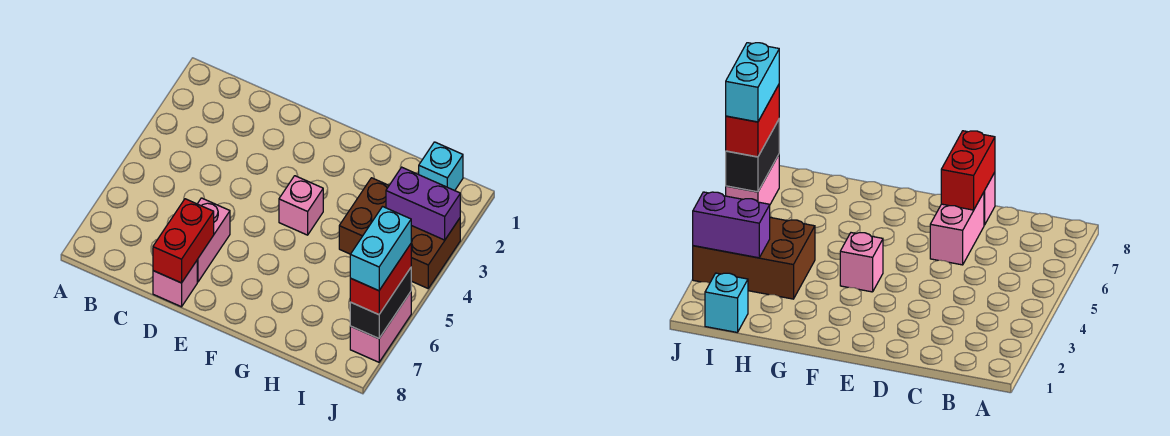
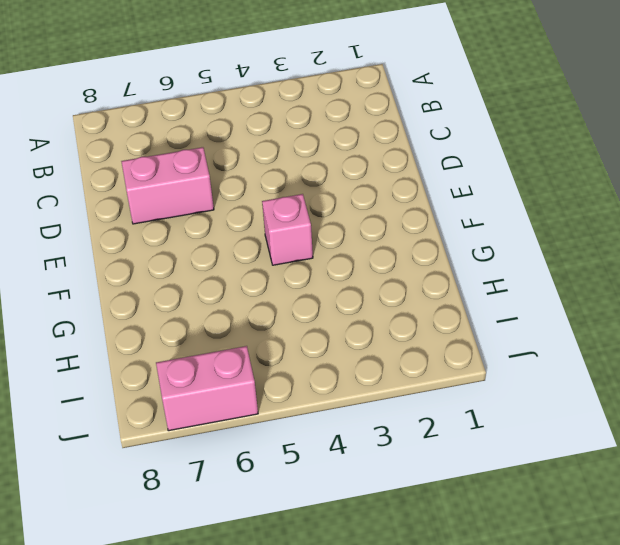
none -> pink brick D8 level 1
none -> brown brick H3:J4 level 1

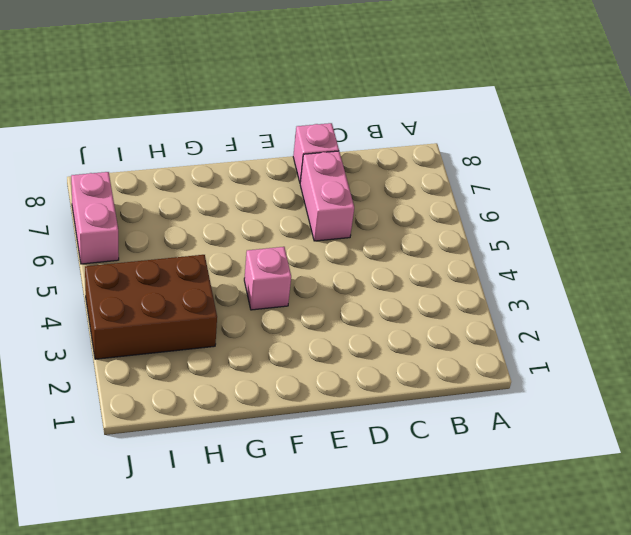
none -> cyan brick I1 level 1
none -> red brick D7:D8 level 2

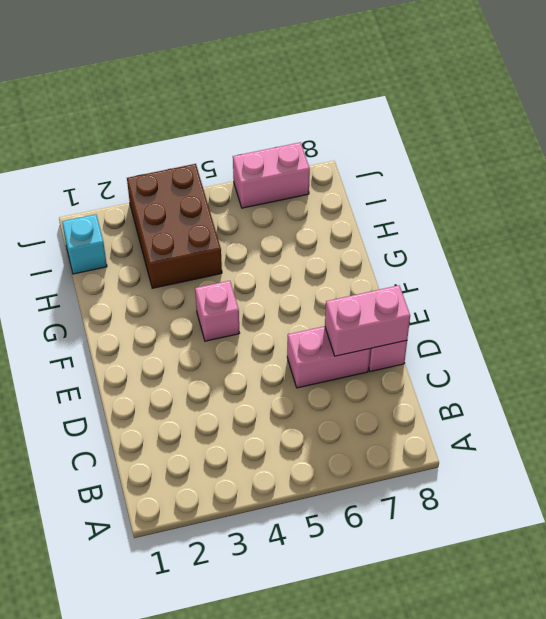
pink brick D7:D8 level 2 -> red brick D7:D8 level 2
none -> purple brick I3:J3 level 2
none -> black brick J6:J7 level 2

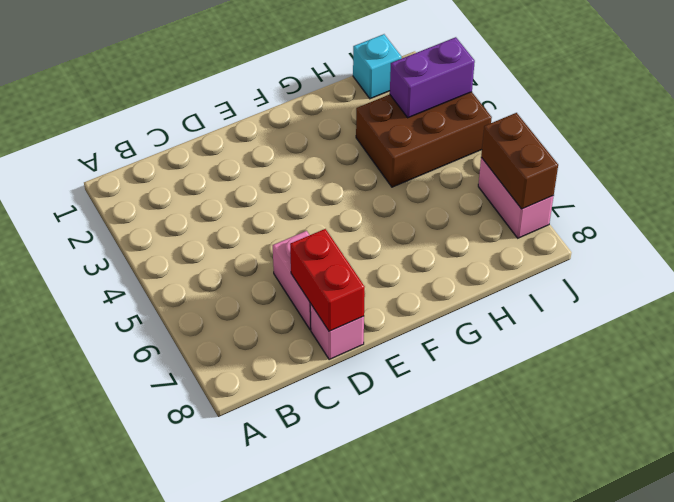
brown brick J6:J7 level 2 -> black brick J6:J7 level 2
none -> pink brick F4 level 1
none -> red brick J6:J7 level 3

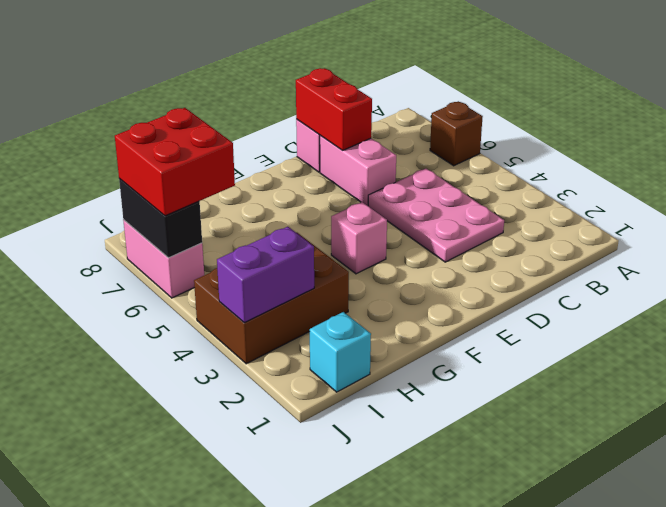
brown brick A6 level 1 -> none
pink plate C3:D5 level 1 -> none
red brick I6:J7 level 3 -> red brick J6:J7 level 3
none -> cyan brick J6:J7 level 4

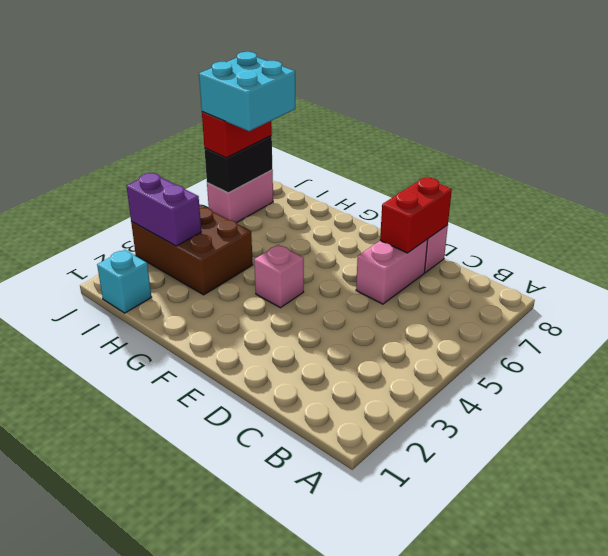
cyan brick I6:J7 level 4 -> cyan brick J6:J7 level 4

